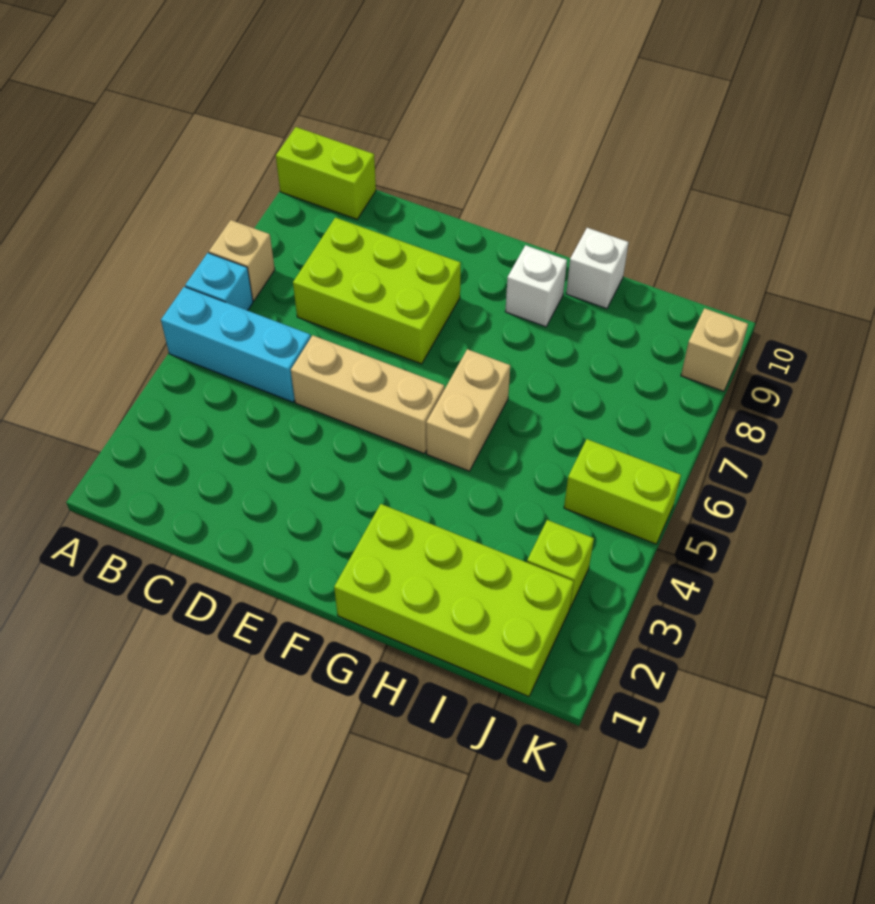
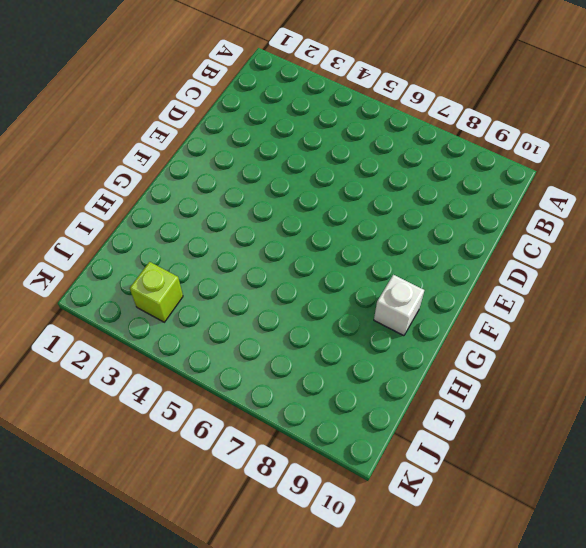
none -> cyan brick A5:C5 level 1
none -> cyan brick A6 level 1
none -> tan brick A7 level 1

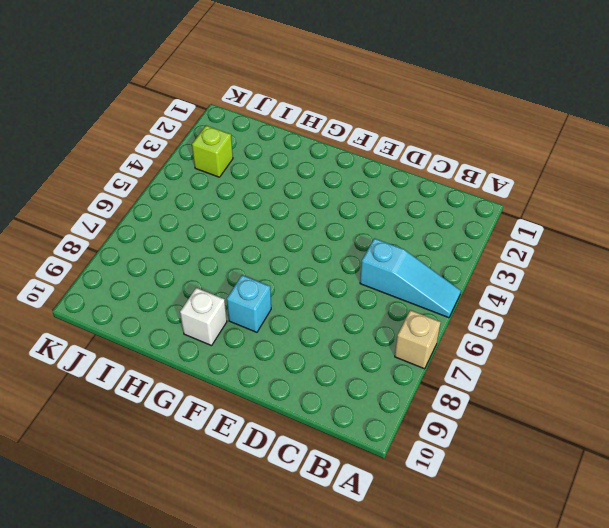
cyan slope A5:C5 level 1 top C -> cyan brick A5:C5 level 1
cyan brick F8 level 1 -> cyan brick A6 level 1
none -> lime brick A10:B10 level 1
none -> lime brick C7:E8 level 1
none -> tan brick D5:F5 level 1

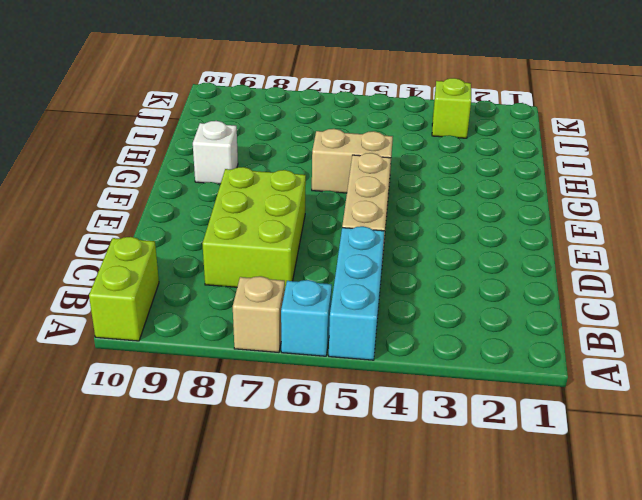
none -> lime brick G1:J2 level 1
none -> white brick H10 level 1
none -> lime brick J5:K5 level 1

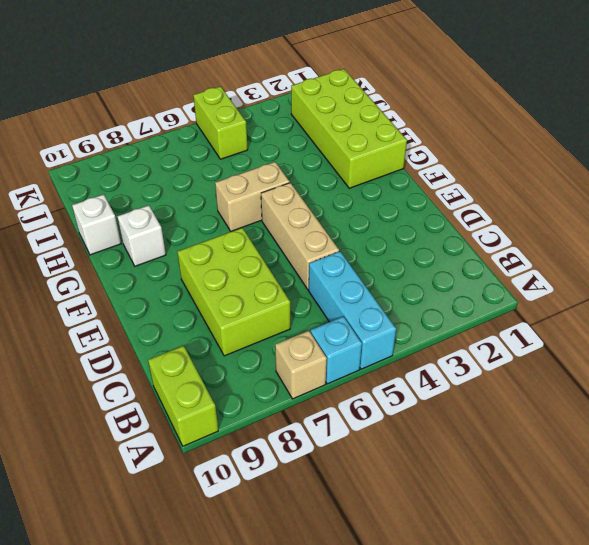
none -> lime brick J3 level 1
none -> tan brick K9 level 1

